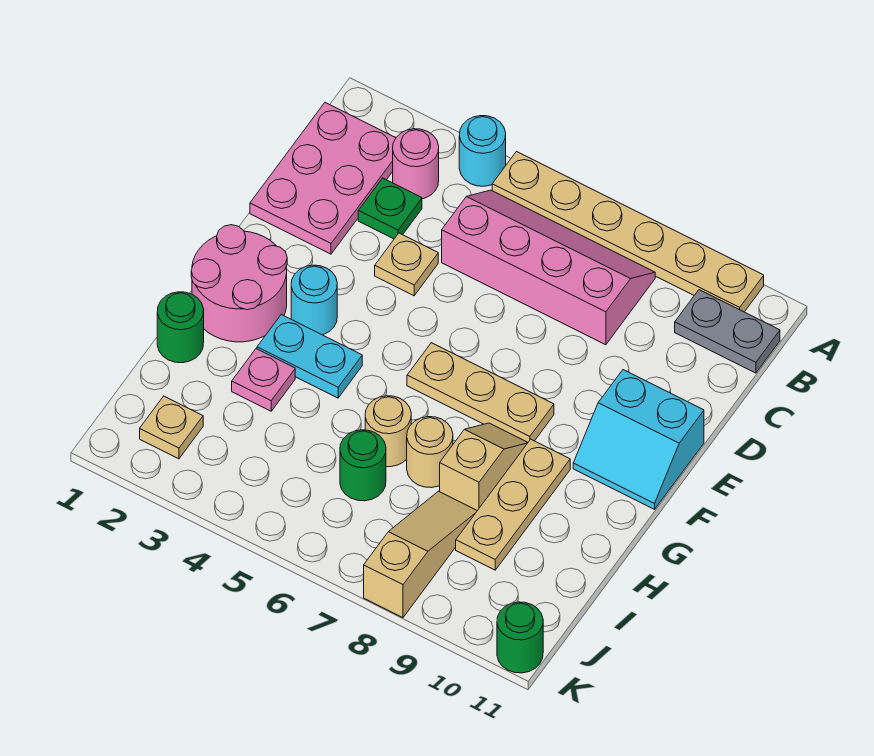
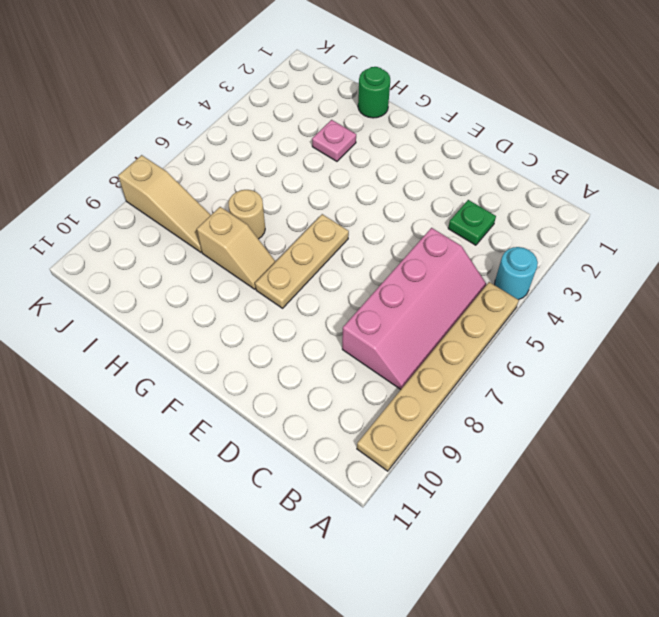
none -> pink plate B1:D2 level 1
none -> pink round brick B3 level 1
none -> grey plate B10:B11 level 1

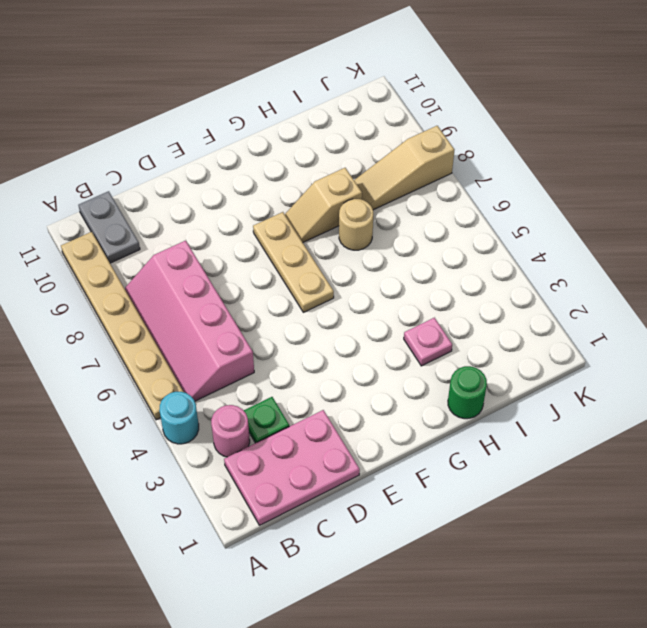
none -> tan plate D4 level 1
none -> cyan slope E10:F11 level 1 top E
none -> pink round brick F1:G2 level 1

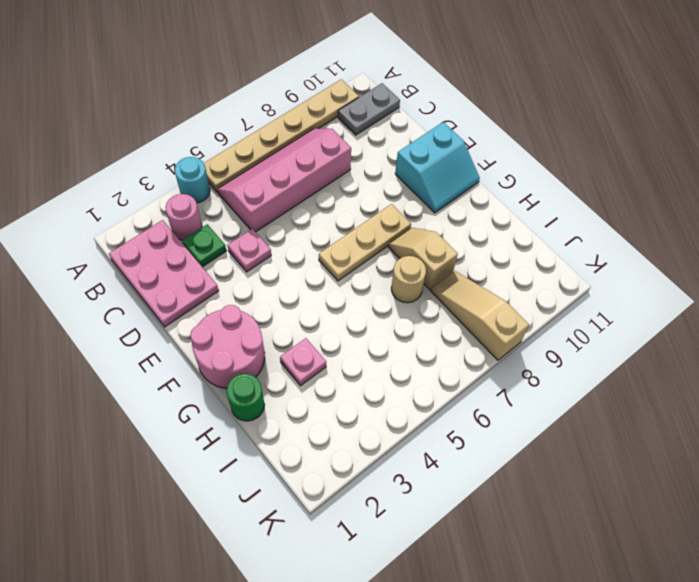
pink plate D4 level 1 -> tan plate D4 level 1
none -> cyan round brick F3 level 1
none -> cyan plate G3:G4 level 1
none -> tan plate G9:I9 level 1

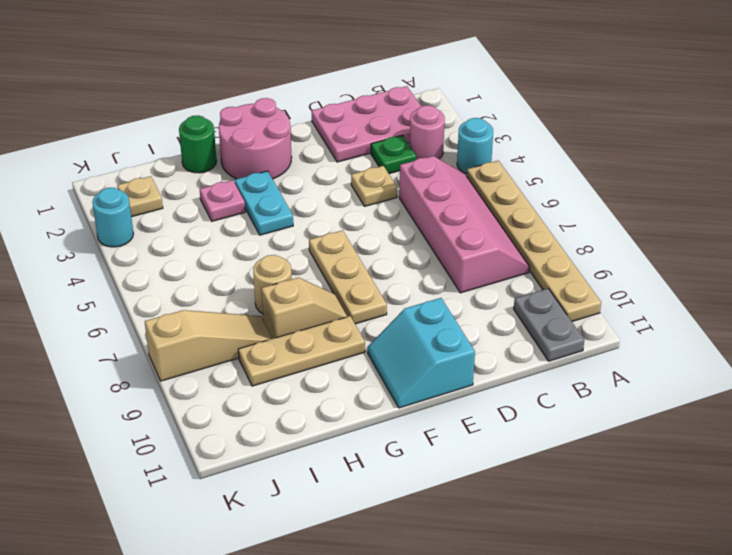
cyan round brick K3 level 1 -> cyan round brick F3 level 1
none -> tan round brick H6 level 1
none -> green round brick I6 level 1
none -> green round brick K11 level 1

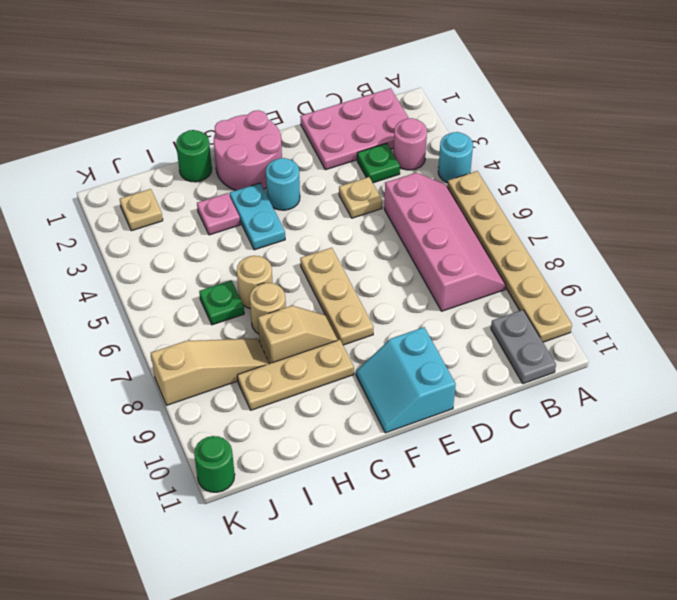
green plate I6 level 1 -> green round brick I6 level 1

